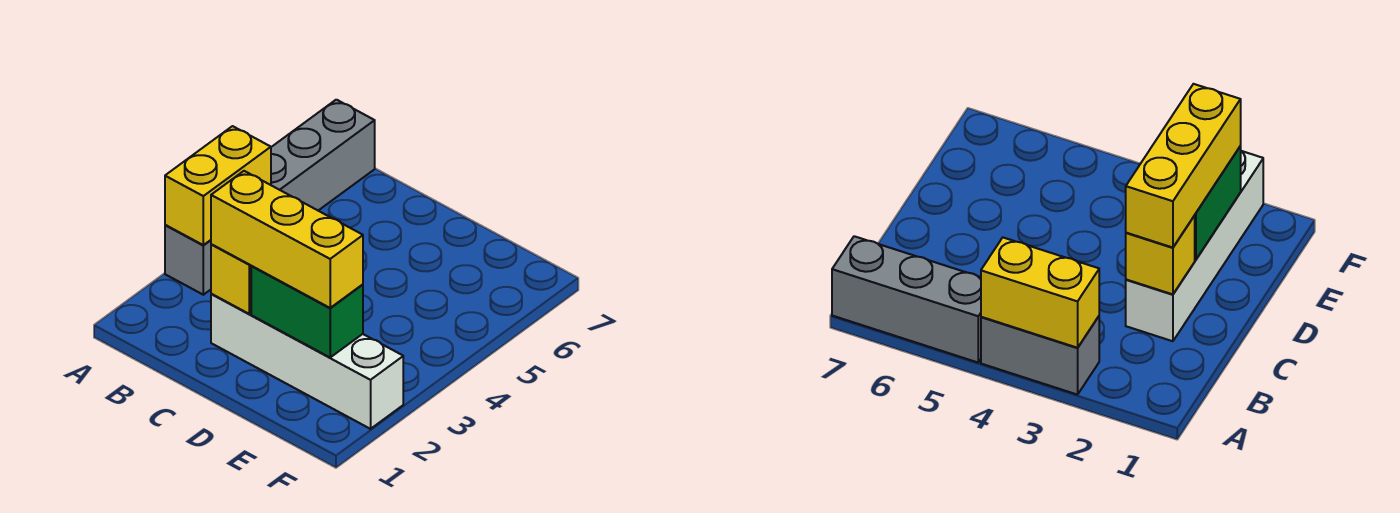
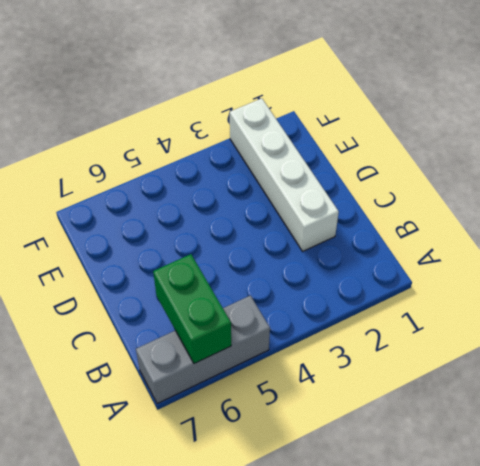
green brick A6:B6 level 2 -> green brick D2:E2 level 2
none -> grey brick A3:A4 level 1
none -> yellow brick A3:A4 level 2

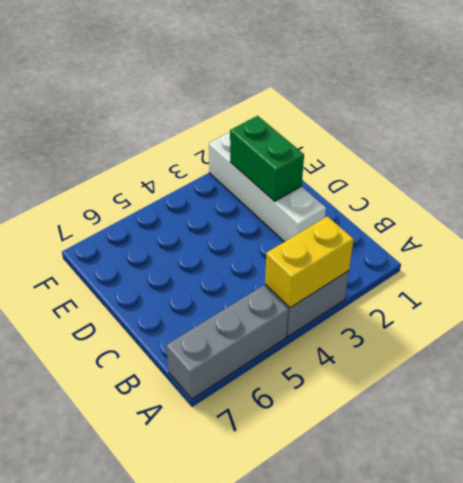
none -> yellow brick C2 level 2
none -> yellow brick C2:E2 level 3

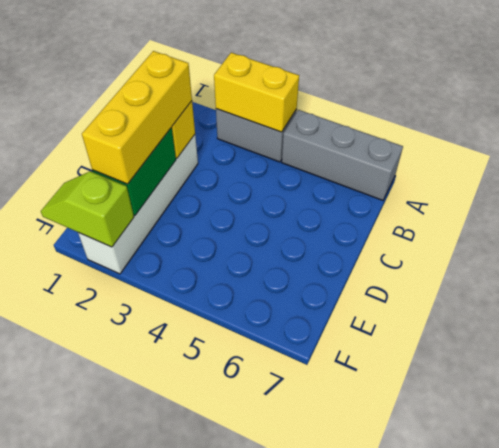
lime slope F1:F2 level 2 top 2 -> none

